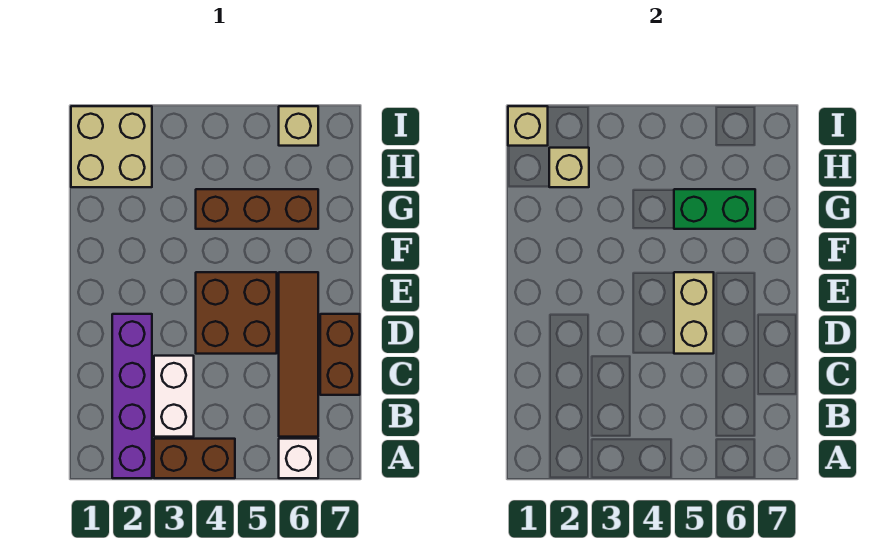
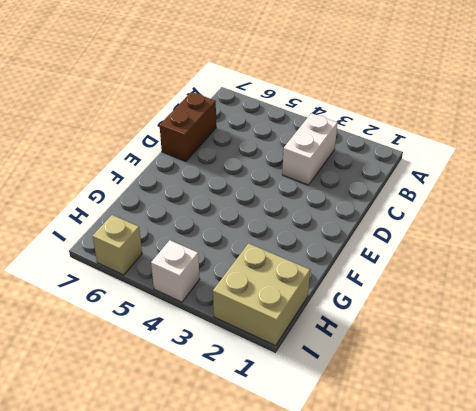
white brick I4 level 1 -> white brick A6 level 1
none -> purple brick A2:D2 level 1
none -> brown brick A3:A4 level 1
none -> brown tile B6:E6 level 1

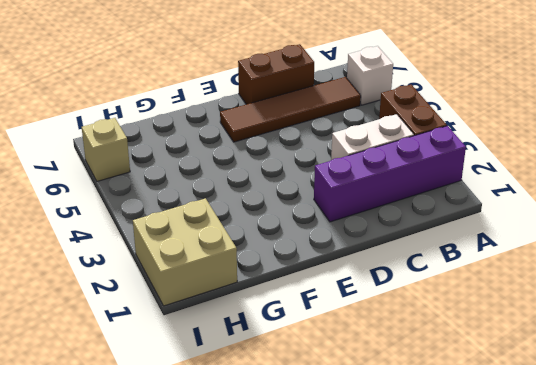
none -> brown brick D4:E5 level 1
none -> brown brick G4:G6 level 1
none -> tan brick D5:E5 level 2

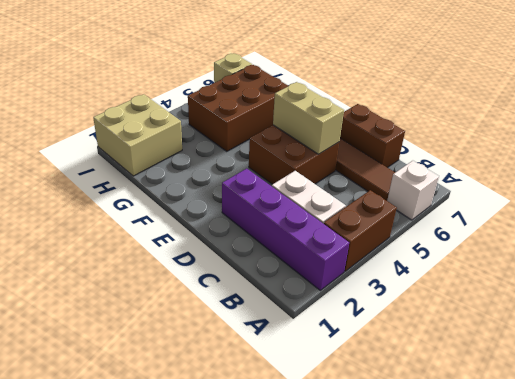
brown brick G4:H6 level 1 -> brown brick G4:G6 level 1
none -> green brick G5:G6 level 2
none -> tan brick H2 level 2
none -> tan brick I1 level 2

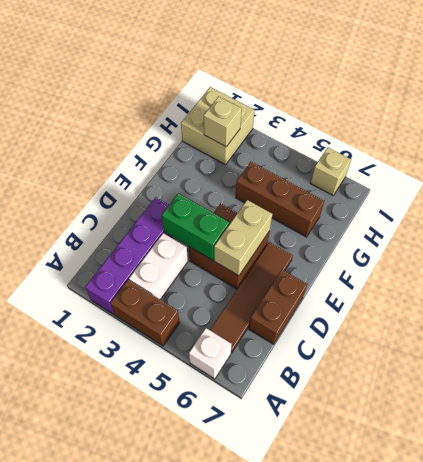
green brick D3:D4 level 2 -> green brick G5:G6 level 2
none -> tan brick I1 level 2

